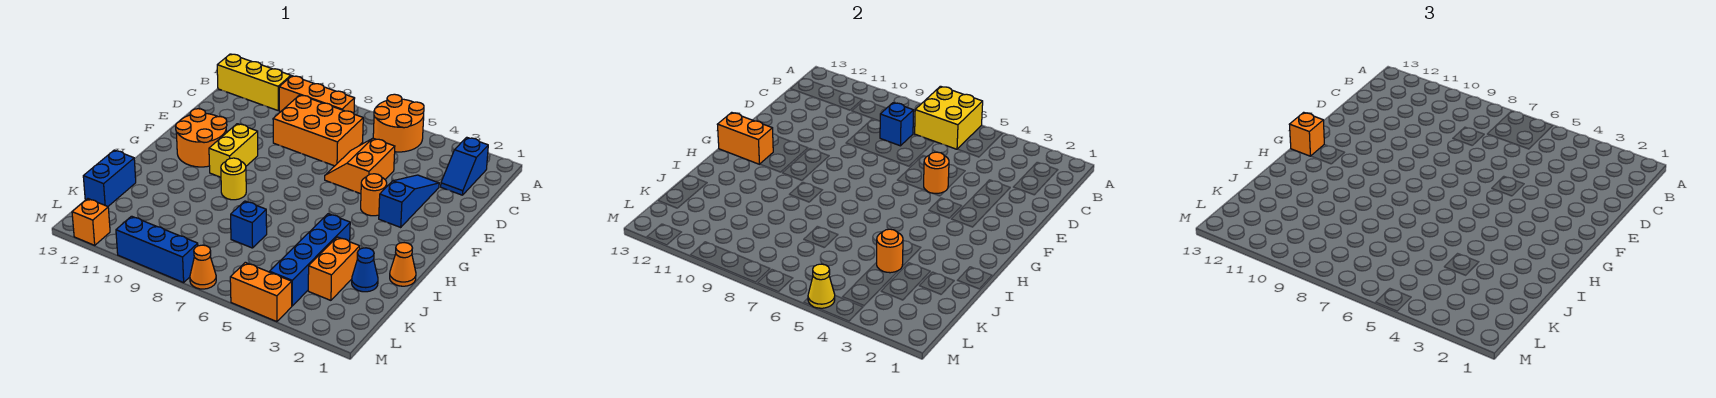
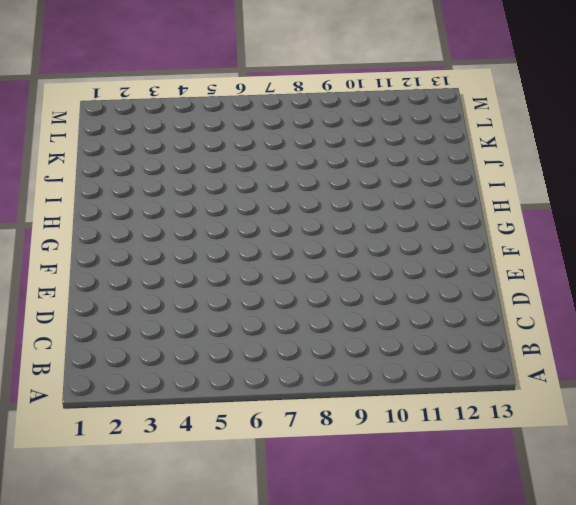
none -> orange round brick A5:B6 level 1
none -> blue slope B2:C2 level 1 top B
none -> orange brick B8:B10 level 1

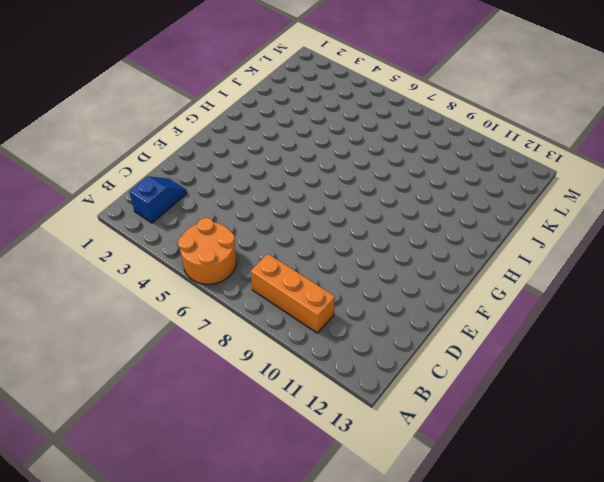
none -> yellow brick B11:B13 level 1
none -> orange brick C7:D9 level 1
none -> blue slope D3:F3 level 1 top F

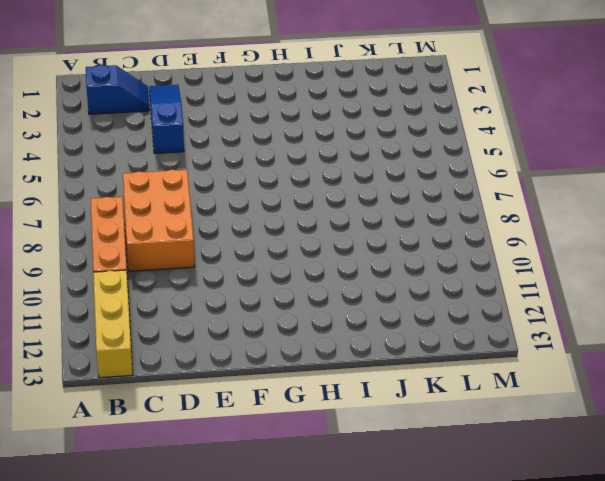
blue slope D2:D4 level 1 top 4 -> blue slope D3:F3 level 1 top F
none -> orange round brick A5:B6 level 1
none -> orange slope D5:E6 level 1 top 5
none -> orange round brick F4 level 1

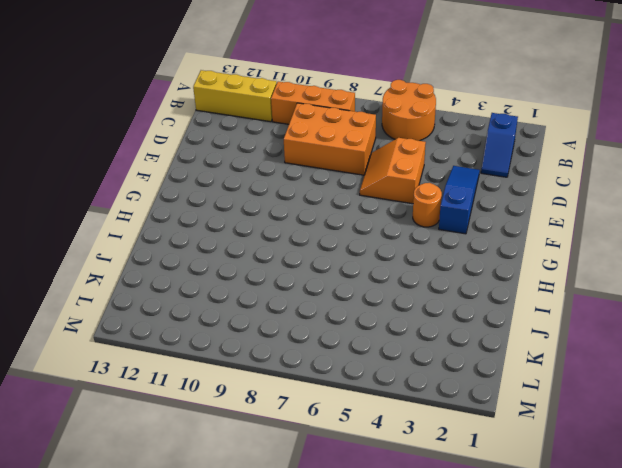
none -> yellow brick F10:G10 level 1
none -> orange round brick F11:G12 level 1
none -> yellow round brick H9 level 1

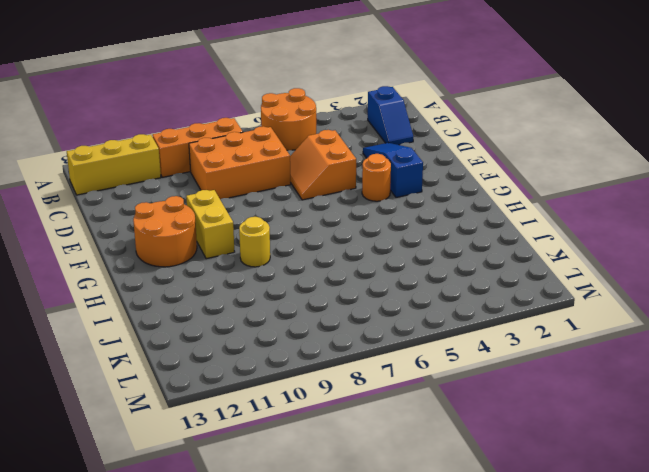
none -> orange cone I1 level 1
none -> blue brick I4:L4 level 1
none -> blue cone J2 level 1

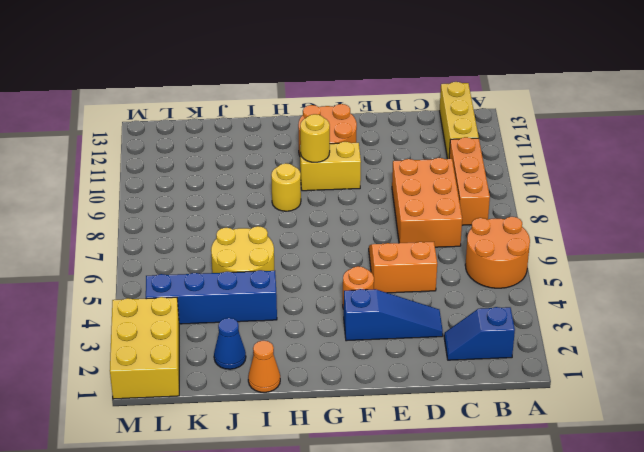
yellow round brick G10 level 2 -> none
yellow round brick I5:J6 level 1 -> none
yellow brick L1:M3 level 1 -> none
none -> orange brick J3:K3 level 1
none -> blue brick J7 level 1
none -> blue brick J13:K13 level 1

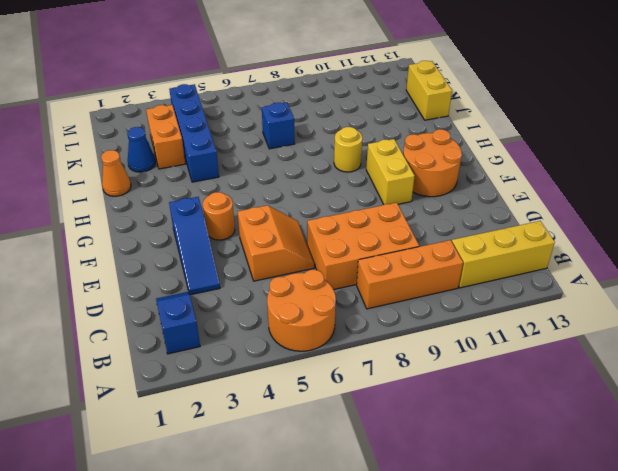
yellow brick J13:K13 level 1 -> blue brick J13:K13 level 1
none -> orange brick M4:M5 level 1
none -> orange cone M7 level 1
none -> blue brick M8:M10 level 1

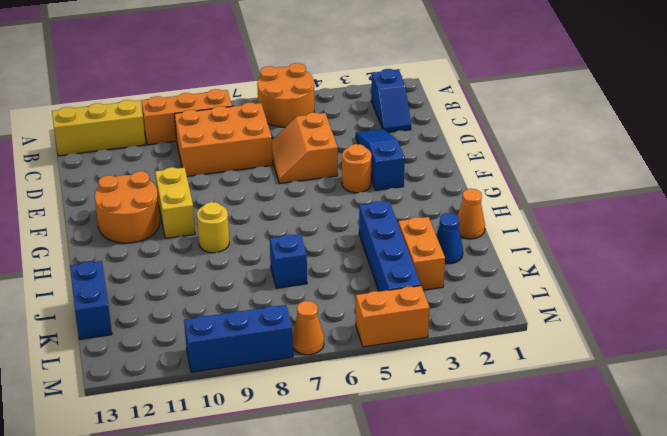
none -> orange brick M12 level 1
none -> yellow brick A6:B7 level 2
none -> blue brick C8 level 2

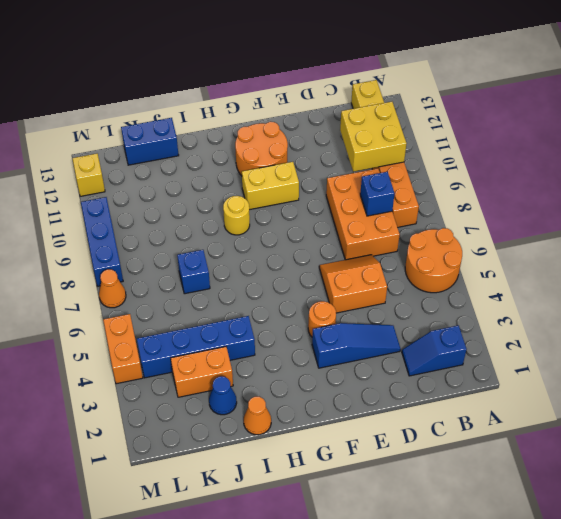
yellow brick B10:C11 level 2 -> yellow brick A6:B7 level 2
yellow brick M12 level 1 -> orange brick M12 level 1
none -> orange round brick E5 level 2
none -> orange brick G12:G13 level 2
none -> orange round brick J4 level 2

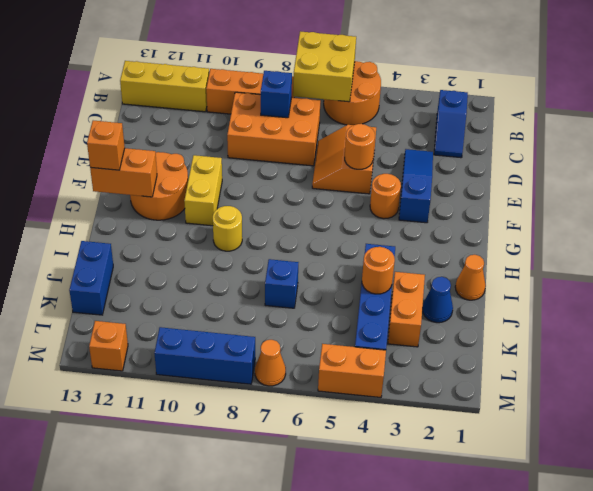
none -> yellow cone M5 level 2

